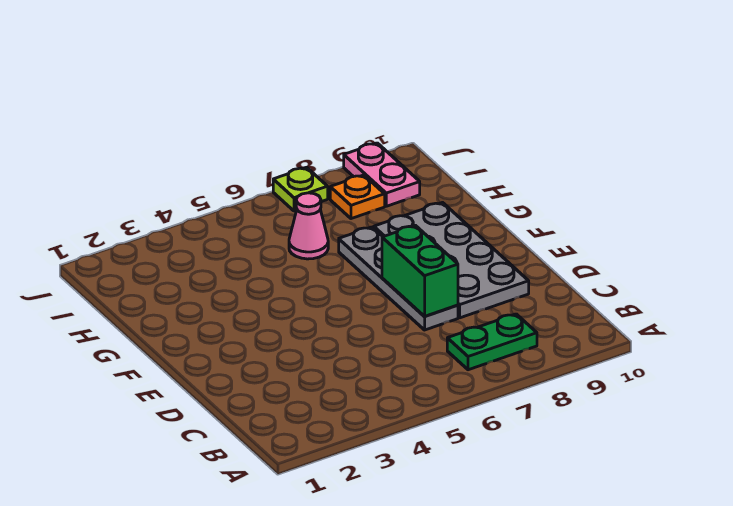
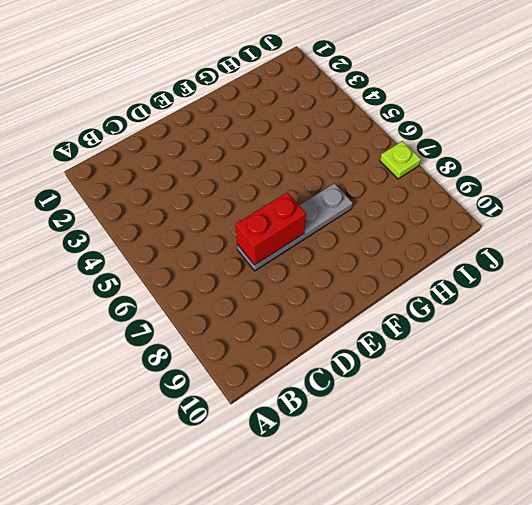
red brick D7:E7 level 2 -> green brick D7:E7 level 2
none -> green plate B7:B8 level 1
none -> grey plate D8:G9 level 1

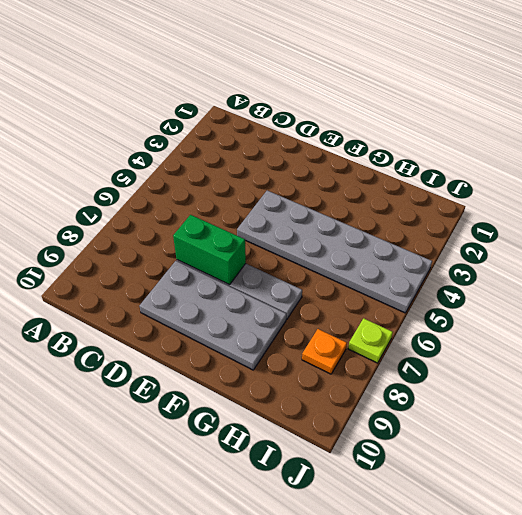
grey plate E4:J5 level 1 -> none
none -> green plate B7:B8 level 1
none -> pink cone H6 level 1

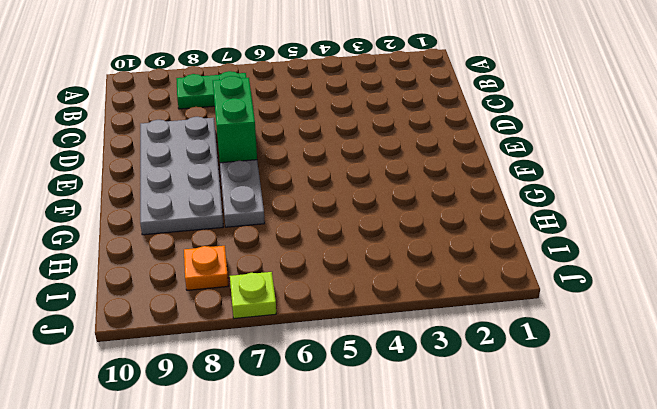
none -> pink cone H6 level 1
none -> pink plate I9:J9 level 1

